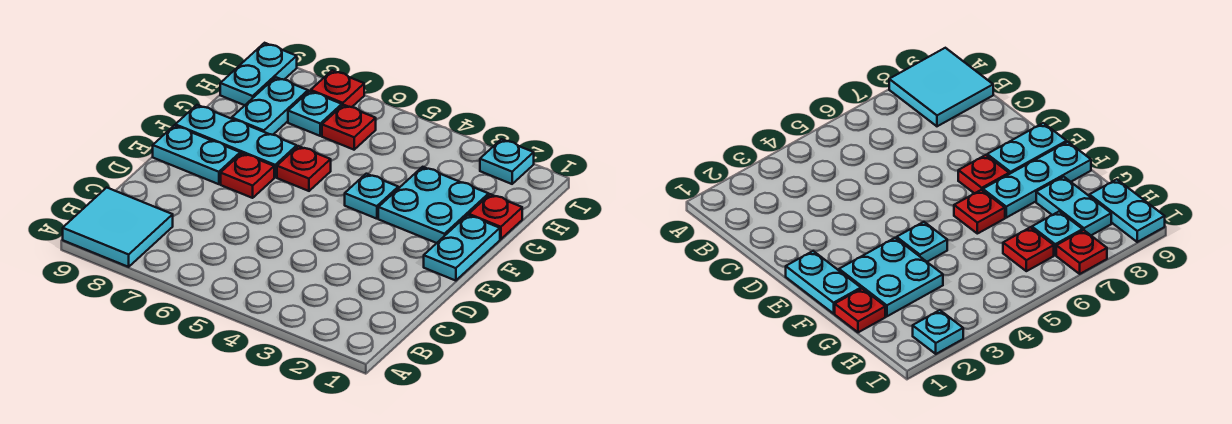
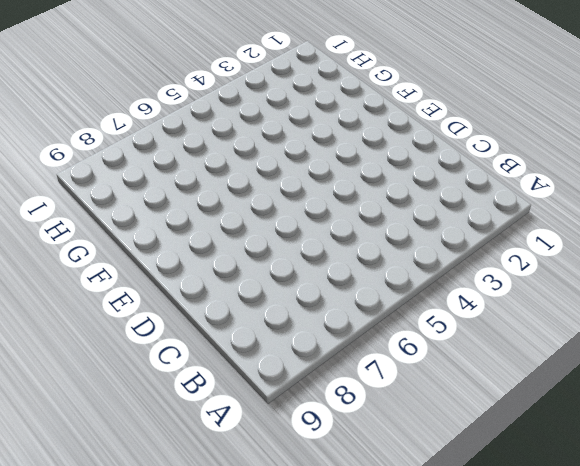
none -> cyan tile A8:B9 level 1
none -> cyan plate E1:F1 level 1
none -> red plate E7 level 1

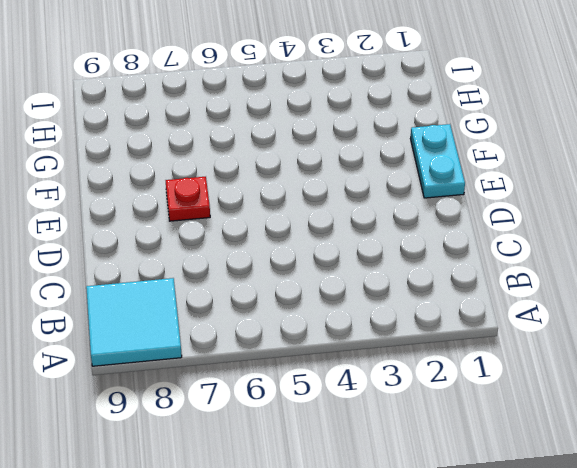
none -> cyan plate E8:E9 level 1
none -> cyan plate F2:G3 level 1
none -> cyan plate F4 level 1

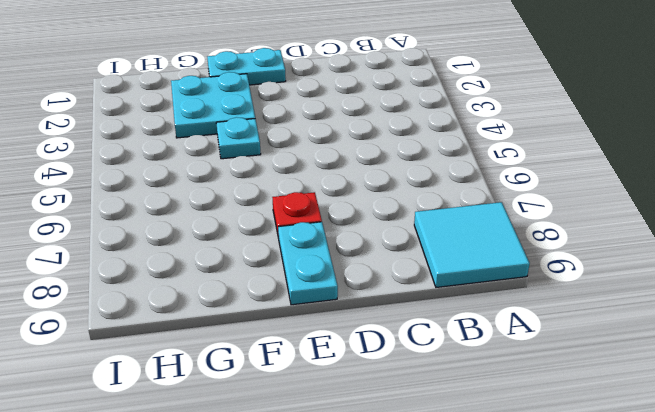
none -> red plate F6 level 1
none -> cyan plate F7:F9 level 1
none -> red plate G1 level 1

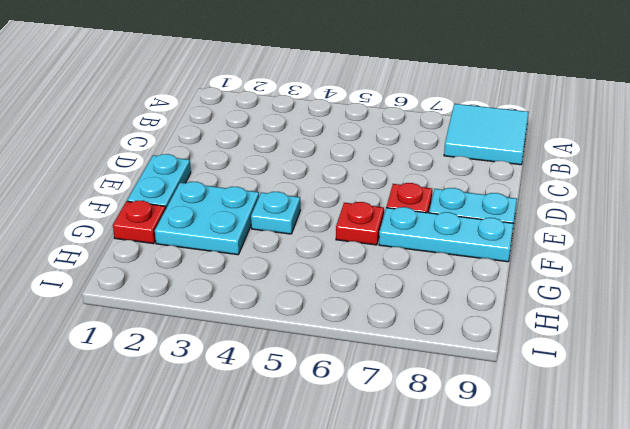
none -> cyan plate G8:H8 level 1
none -> red plate H6 level 1
none -> cyan plate H7 level 1

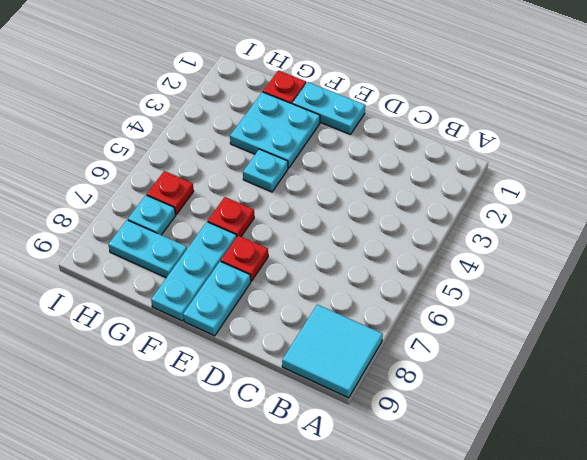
none -> cyan plate H9:I9 level 1
none -> cyan plate I2 level 1
none -> red plate I7 level 1

